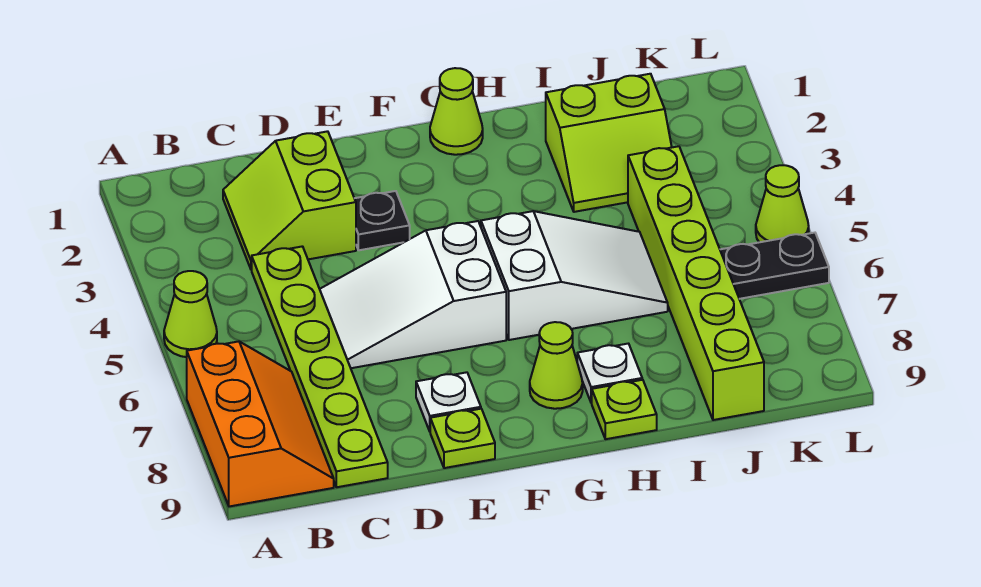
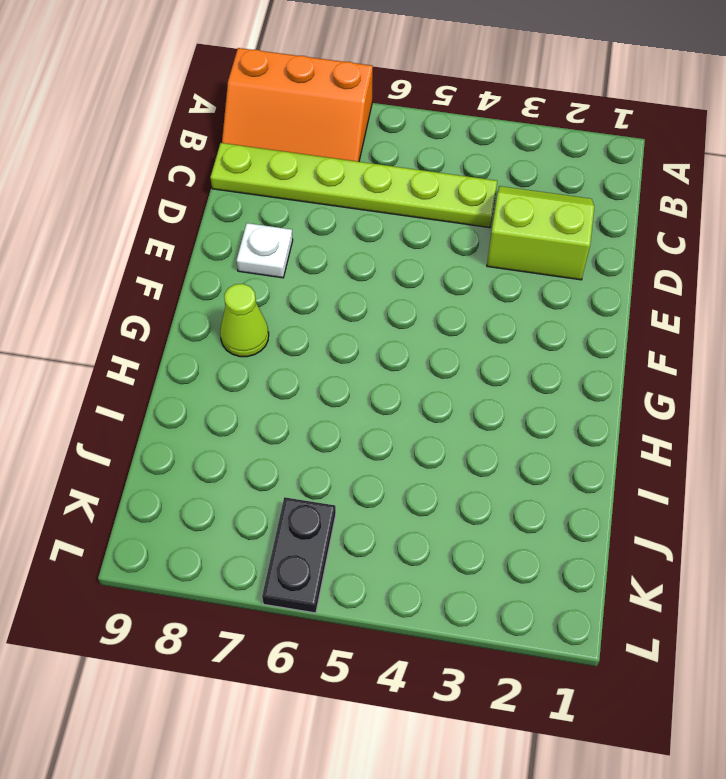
none -> lime cone A5 level 1
none -> white slope D5:F6 level 1 top F
none -> black plate E3 level 1

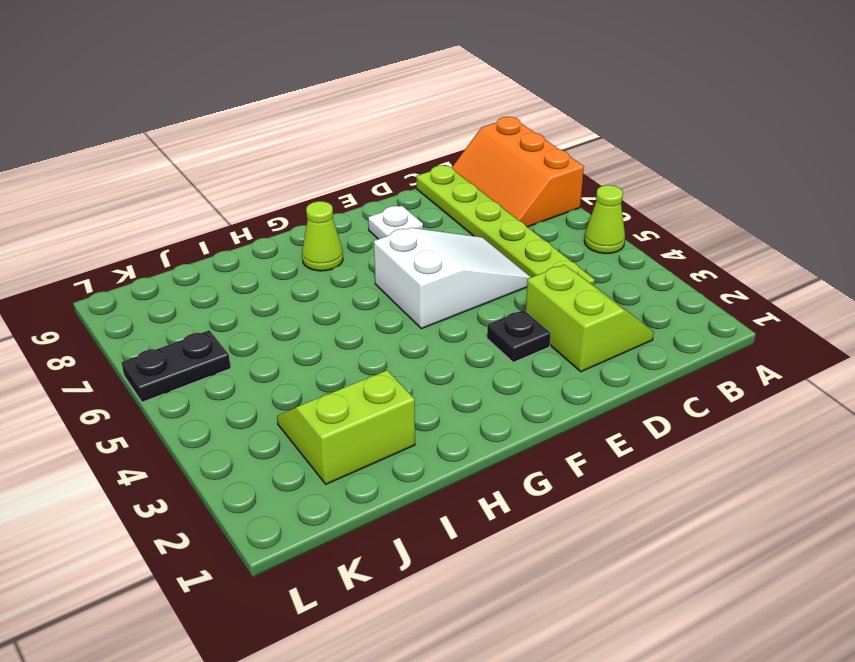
none -> lime plate E9 level 1
none -> lime cone G1 level 1
none -> white slope G5:I6 level 1 top G

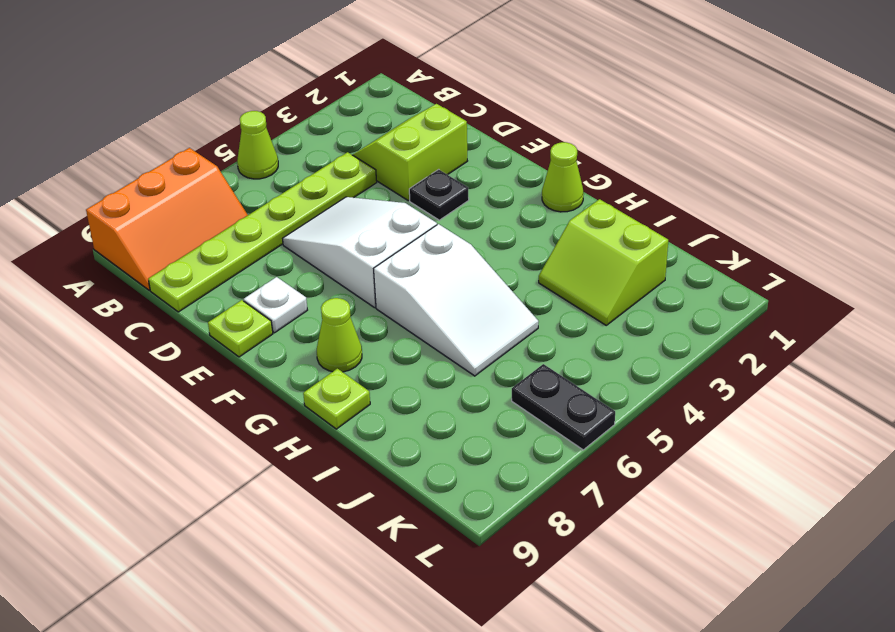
none -> white plate H8 level 1
none -> lime brick J4:J9 level 1
none -> lime cone L5 level 1

